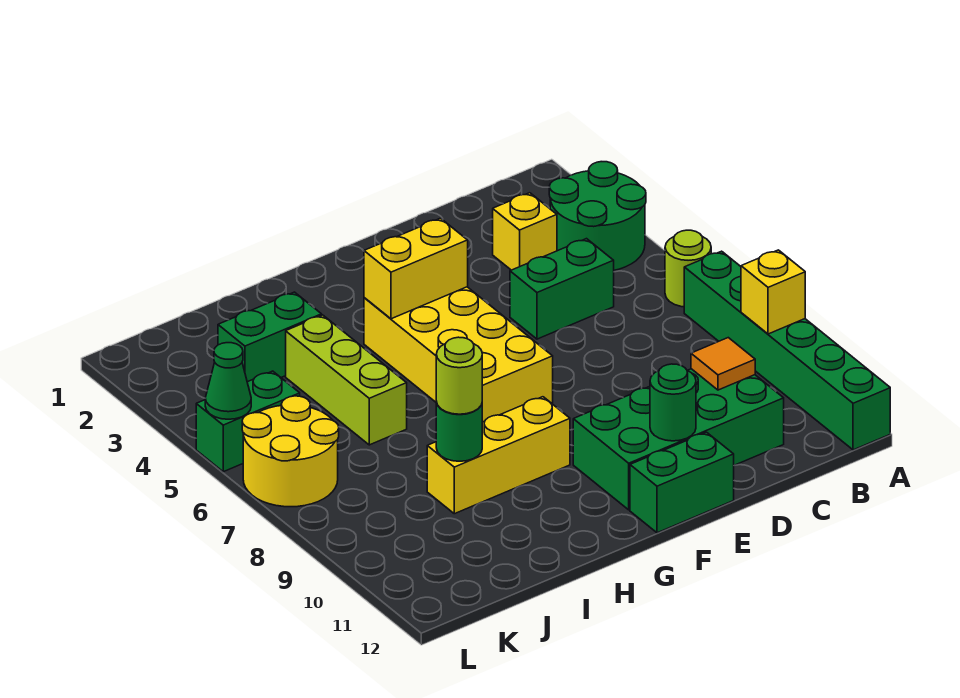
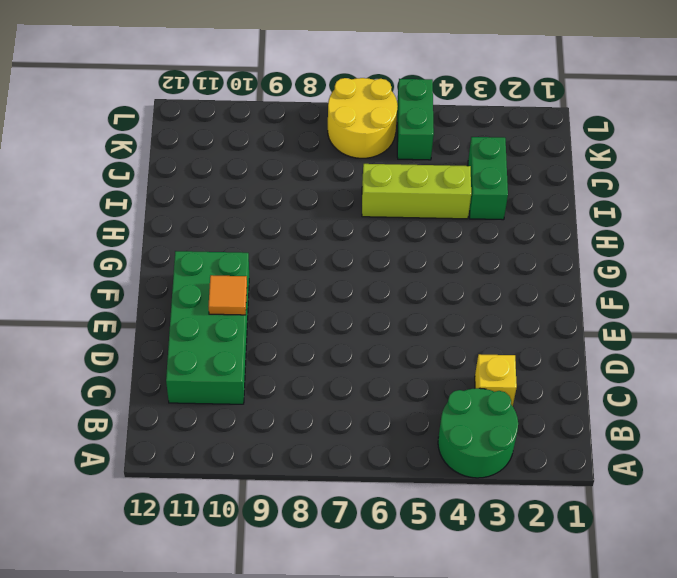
orange tile E10 level 2 -> orange tile C10 level 2
none -> lime round brick A6 level 1
none -> green brick A7:A12 level 1
none -> green brick C5:D5 level 1

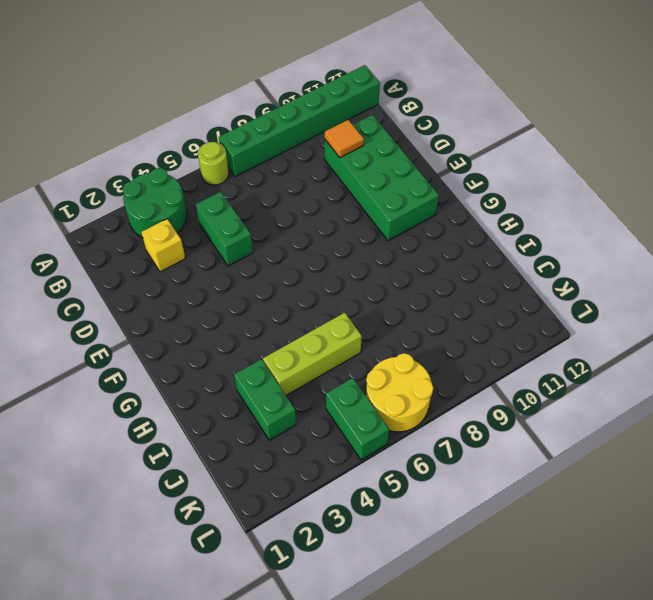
none -> green brick E12:F12 level 1
none -> yellow brick F4:G7 level 1
none -> yellow brick G9:I9 level 1

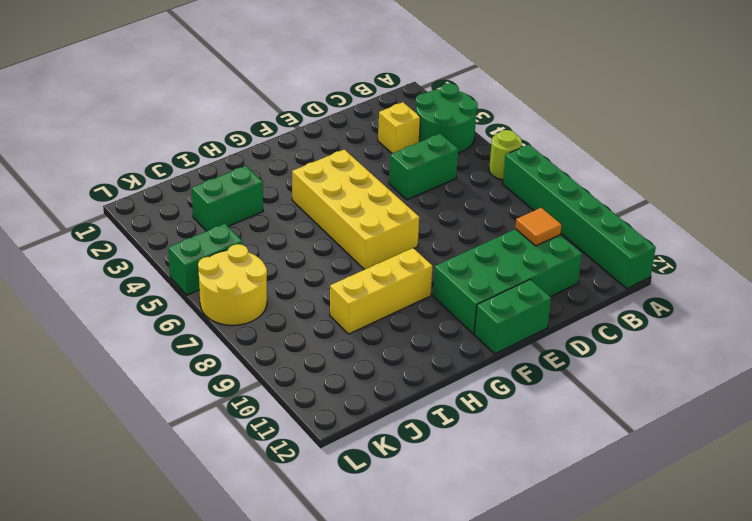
none -> lime brick I4:I6 level 1
none -> yellow brick A9 level 2
none -> green round brick E11 level 2

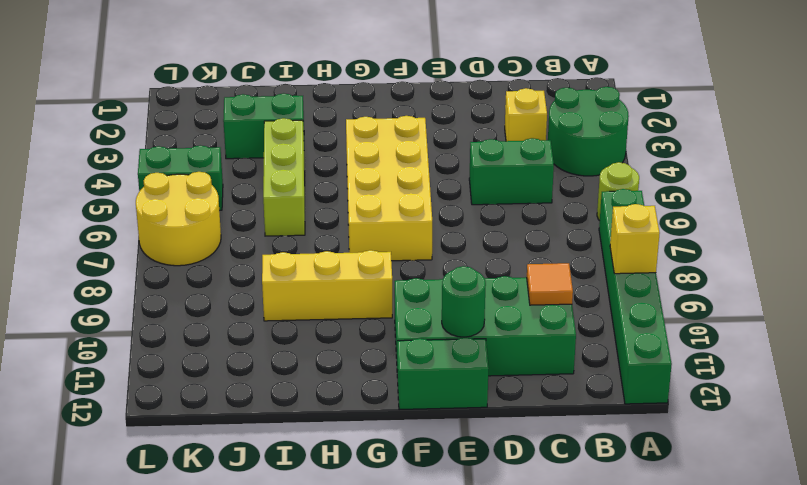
none -> yellow brick F4:G4 level 2
none -> green round brick I9 level 2
none -> green cone L5 level 2

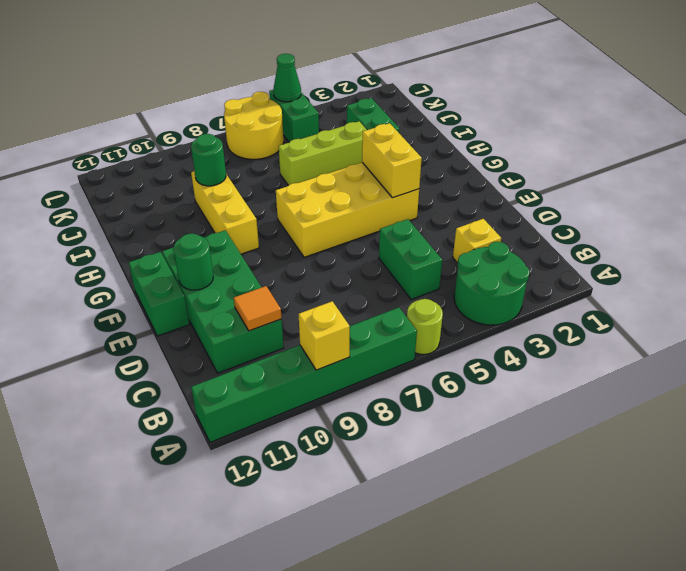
none -> lime round brick I9 level 3

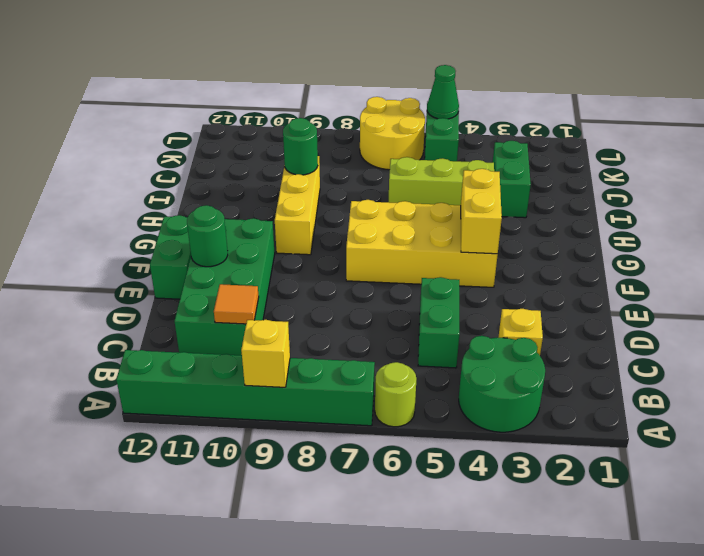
none -> lime round brick I9 level 3

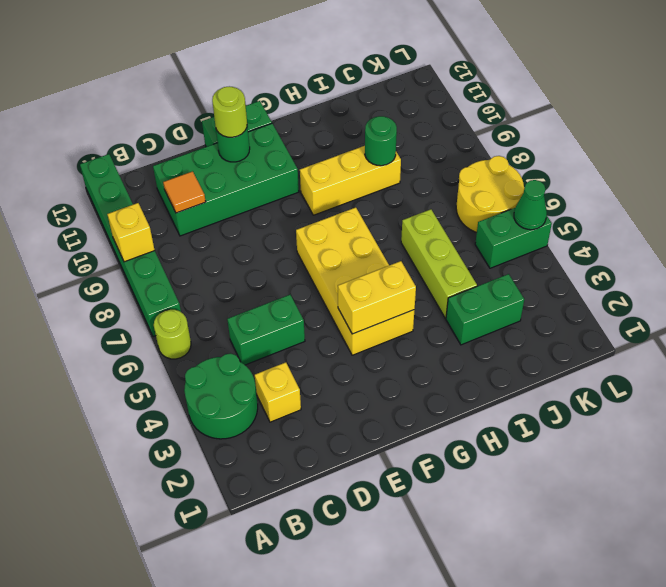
lime round brick E11 level 3 -> lime round brick I9 level 3

